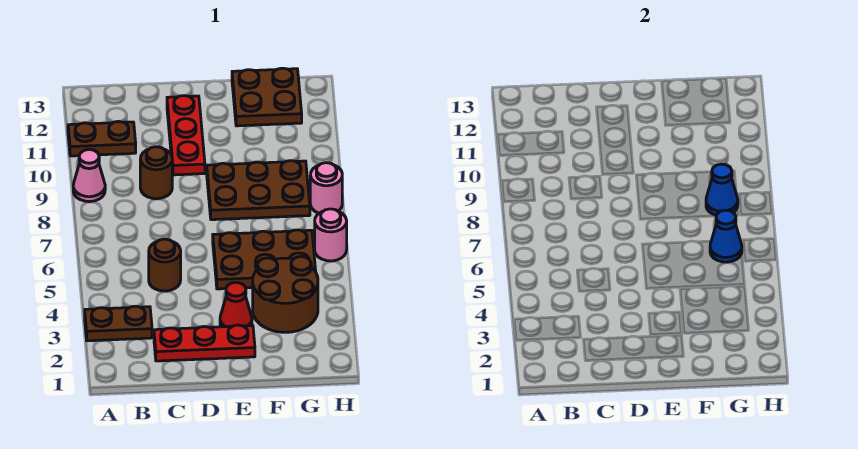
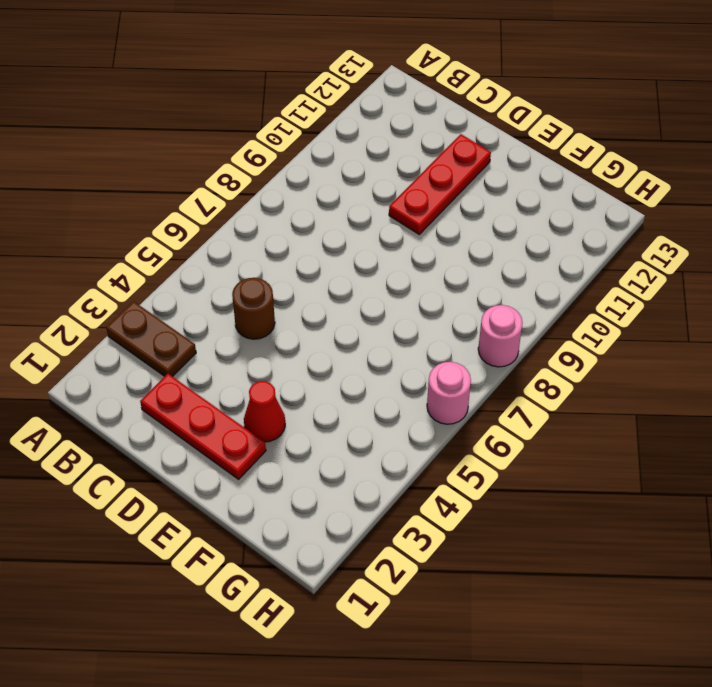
none -> pink cone A9 level 1
none -> brown plate A11:B11 level 1
none -> brown round brick C9 level 1

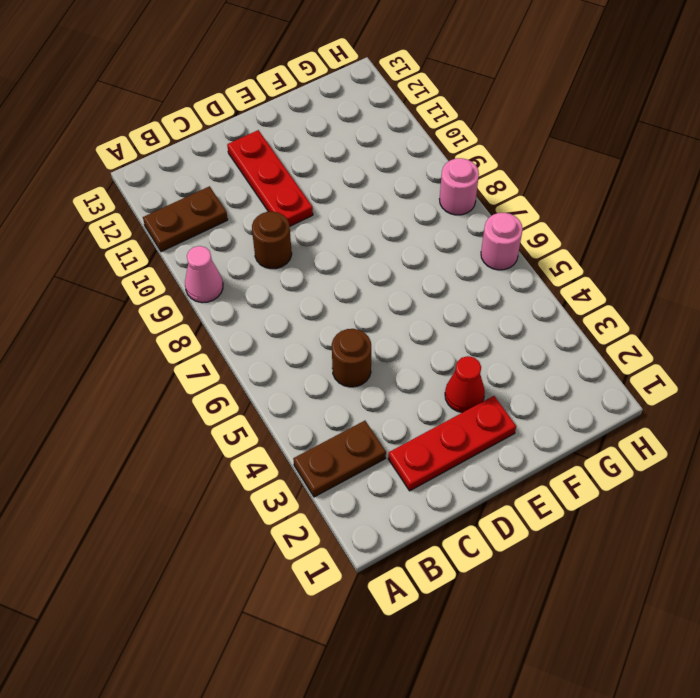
none -> brown plate E5:G6 level 1
none -> brown plate E8:G9 level 1
none -> brown round brick F3:G4 level 1

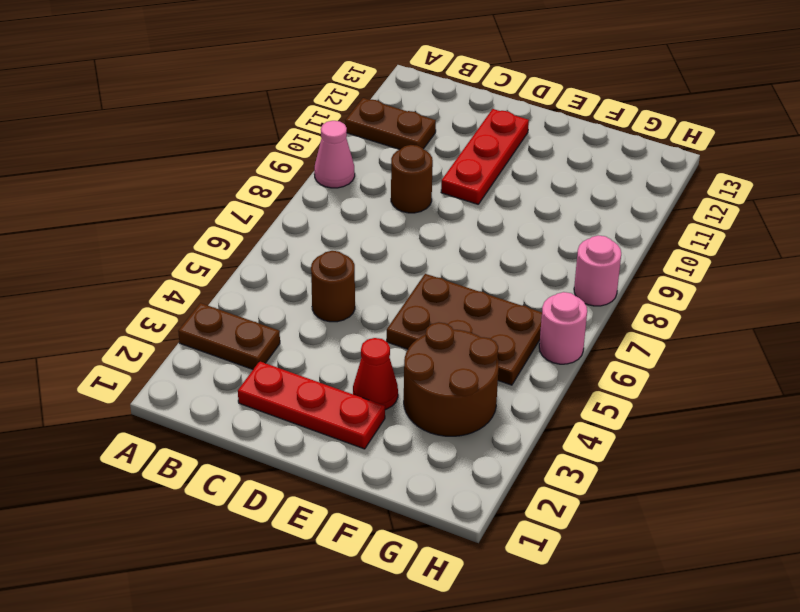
none -> brown plate E8:G9 level 1
none -> brown plate F12:G13 level 1
none -> blue cone G6 level 2

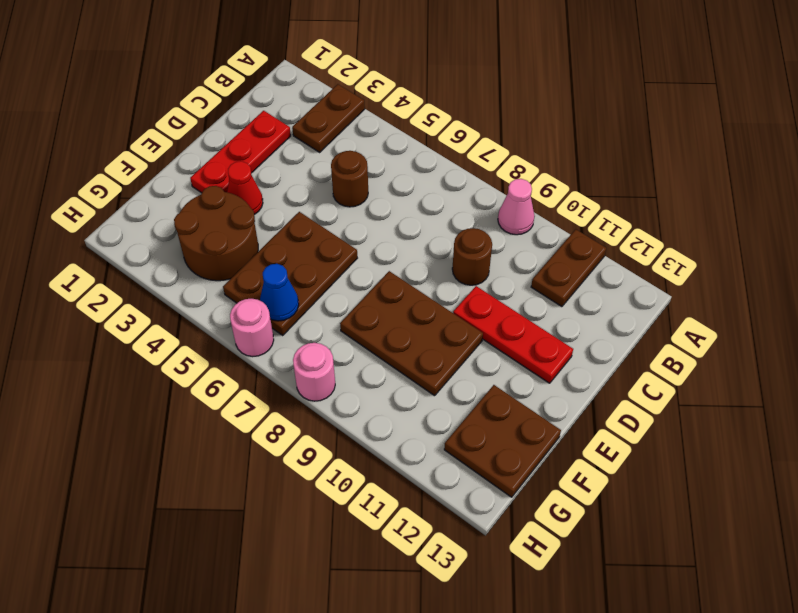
brown plate E8:F10 level 1 -> brown plate E8:G9 level 1
none -> blue cone G8 level 2

